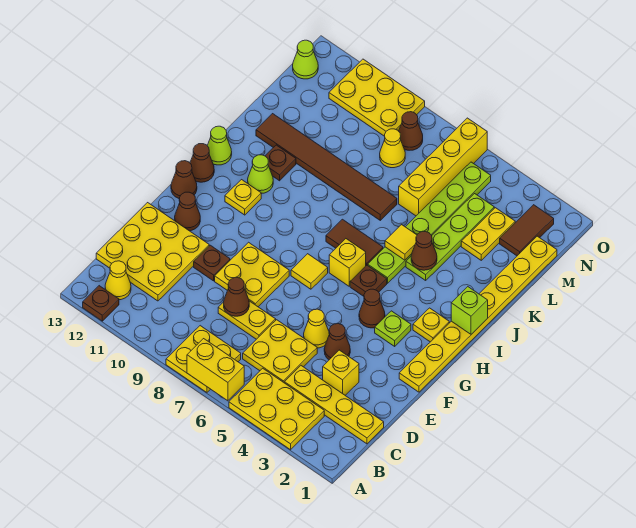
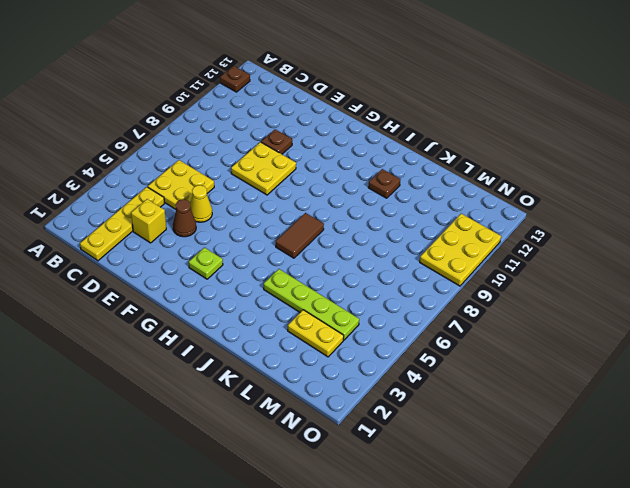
none -> yellow plate A3:B5 level 1
none -> yellow plate A7:B8 level 1
none -> yellow cone B12 level 1
none -> yellow plate C11:E13 level 1

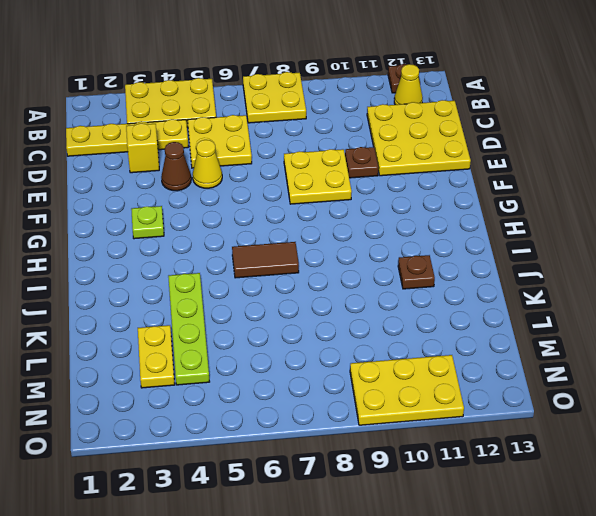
none -> yellow plate D7:D8 level 1
none -> yellow plate F1:M1 level 1
none -> brown cone F12 level 1
none -> brown cone G4 level 1

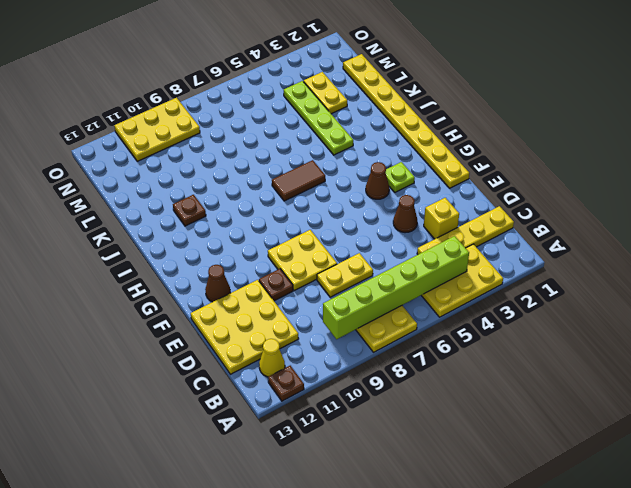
lime brick B4:B9 level 2 -> none
none -> yellow plate C5:D6 level 1
none -> yellow cone E5 level 1
none -> yellow tile G7 level 1
none -> brown cone G13 level 1

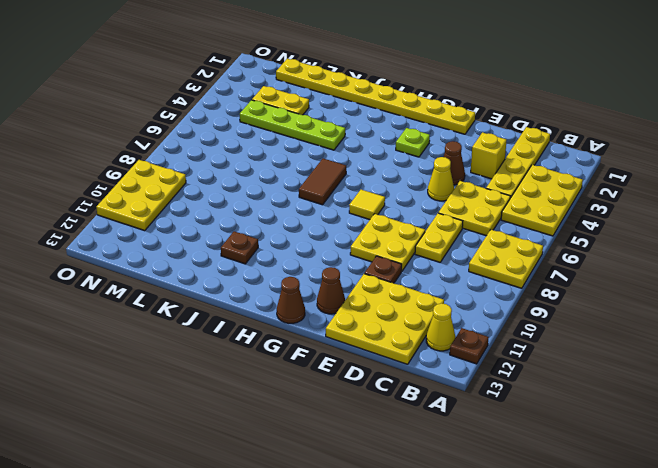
none -> brown cone G4 level 1
none -> yellow plate H2 level 1
none -> brown plate H5 level 1
none -> yellow brick H6 level 1

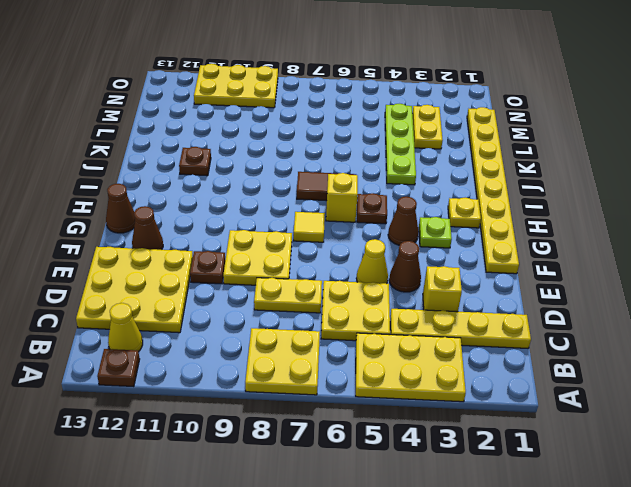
none -> yellow plate H11 level 1
none -> brown cone H13 level 1
none -> lime plate I5:N5 level 1
none -> lime cone I11 level 1

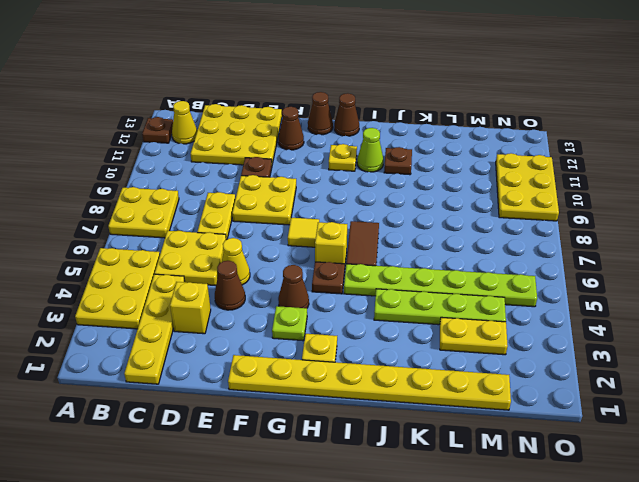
none -> lime cone I13 level 1
none -> brown tile K7:K12 level 1
none -> yellow brick L6:O6 level 1
none -> brown tile M2:N2 level 1

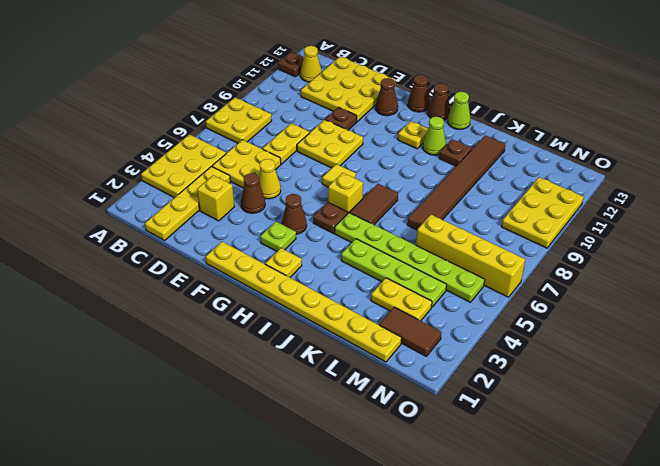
none -> yellow cone M8 level 1
none -> brown cone N8 level 1
none -> lime cone N13 level 1
none -> yellow brick A6:A7 level 2

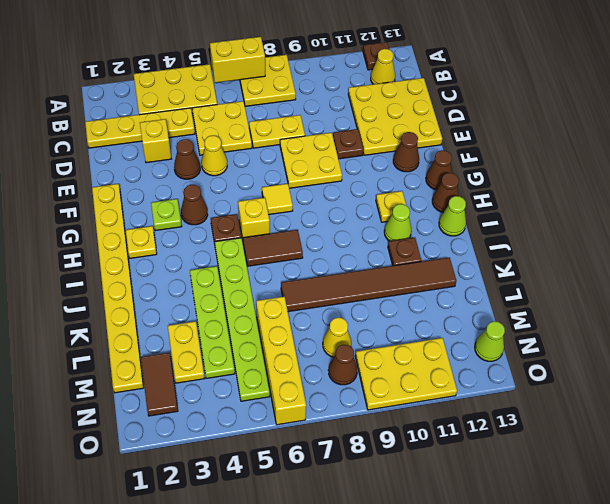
none -> brown cone D8 level 2
none -> lime brick I1 level 2
none -> brown cone J4 level 2
none -> yellow tile J5 level 2

